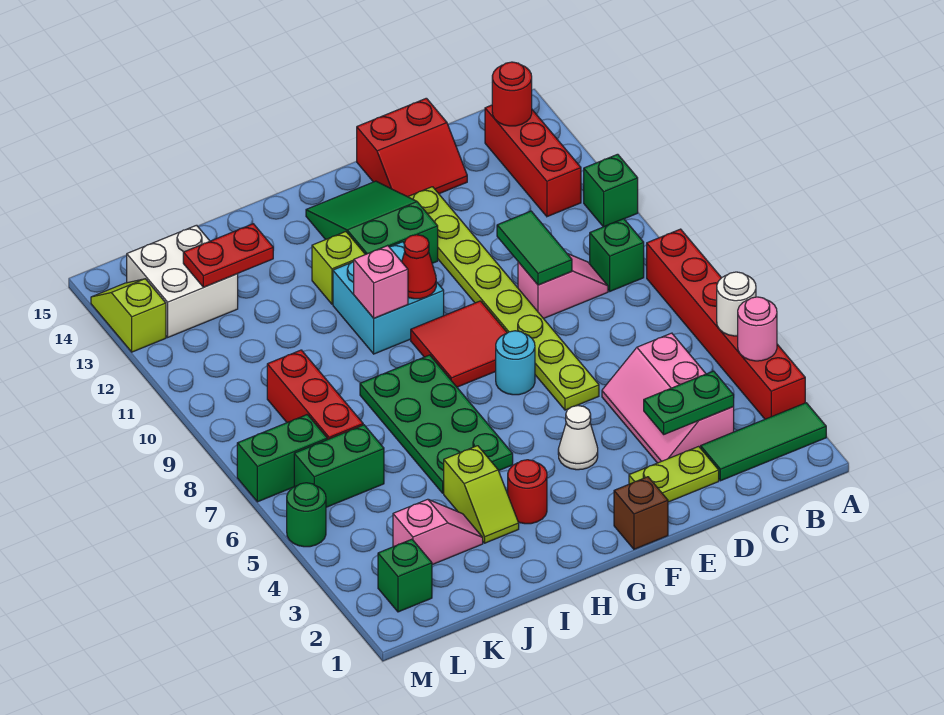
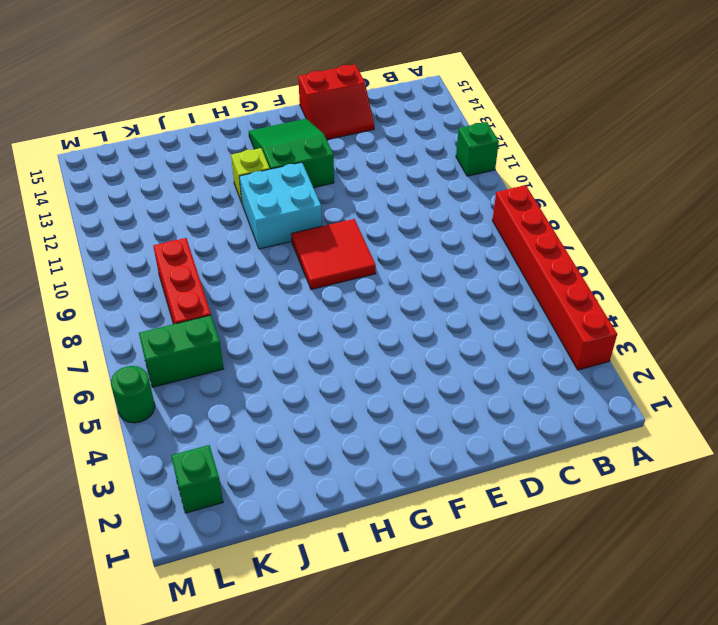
none -> green tile A2:C2 level 1
none -> green brick B9 level 1
none -> red brick B12:B14 level 1
none -> pink slope C3:D5 level 1 top C

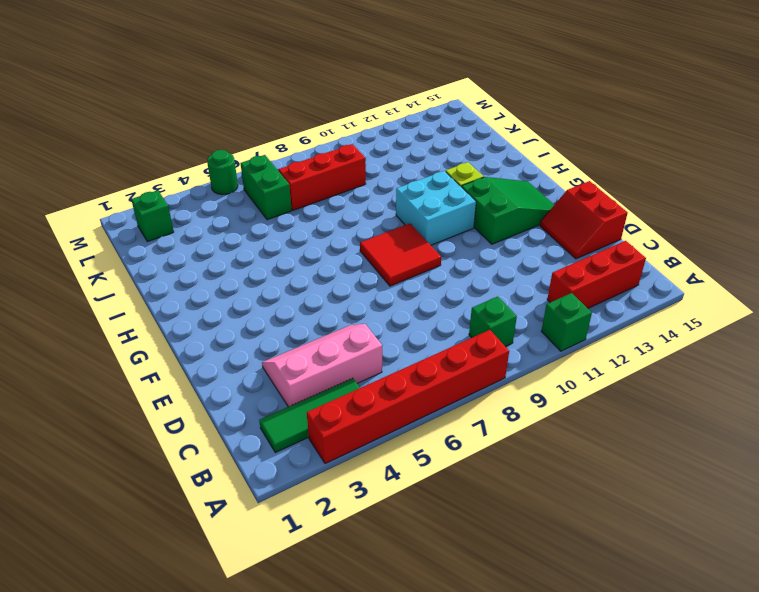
green tile B2:B4 level 1 -> green tile A2:C2 level 1
none -> pink slope C9:D9 level 1 top D
none -> lime plate D2:E2 level 1
none -> lime plate E6:E13 level 1
none -> brown brick F1 level 1

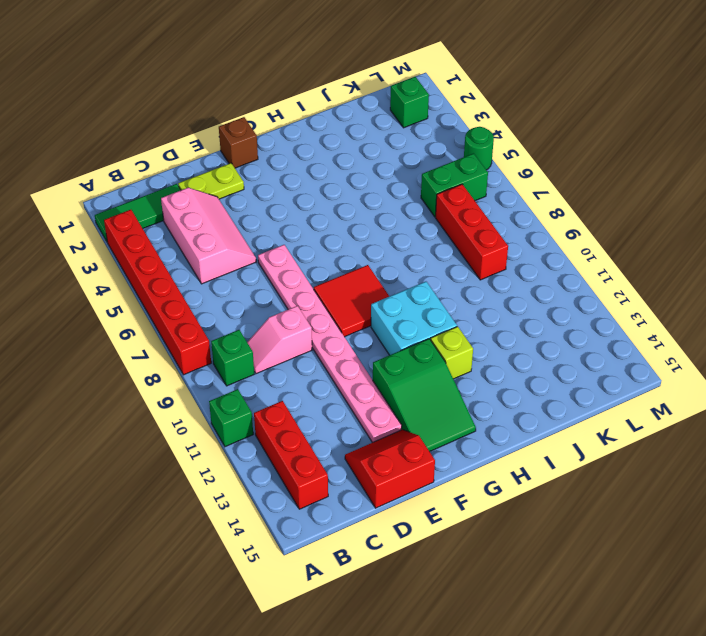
pink plate E6:E13 level 1 -> lime plate E6:E13 level 1
none -> white cone F4 level 1
none -> cyan round brick F7 level 1
none -> red round brick H3 level 1
none -> green plate H5:I8 level 1

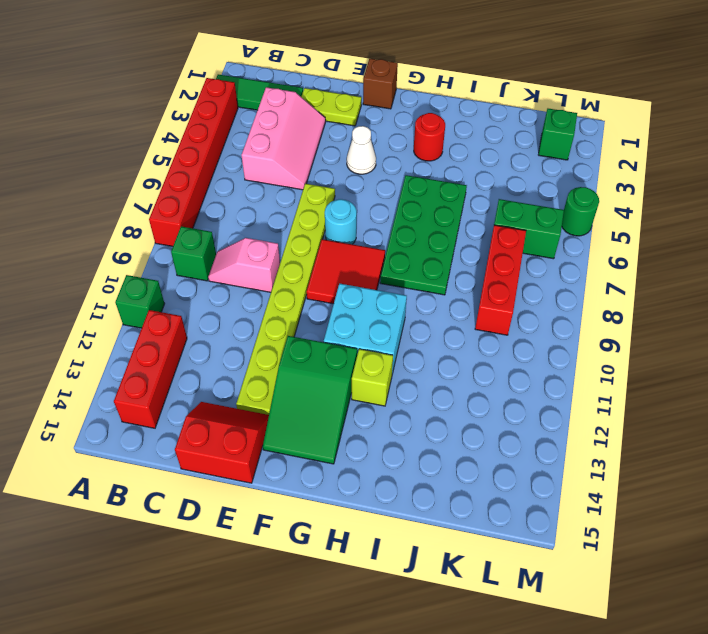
none -> lime slope I3:I4 level 1 top 4
none -> pink slope J3:K3 level 1 top K
none -> white brick K13:L14 level 1
none -> green brick L7:M7 level 1

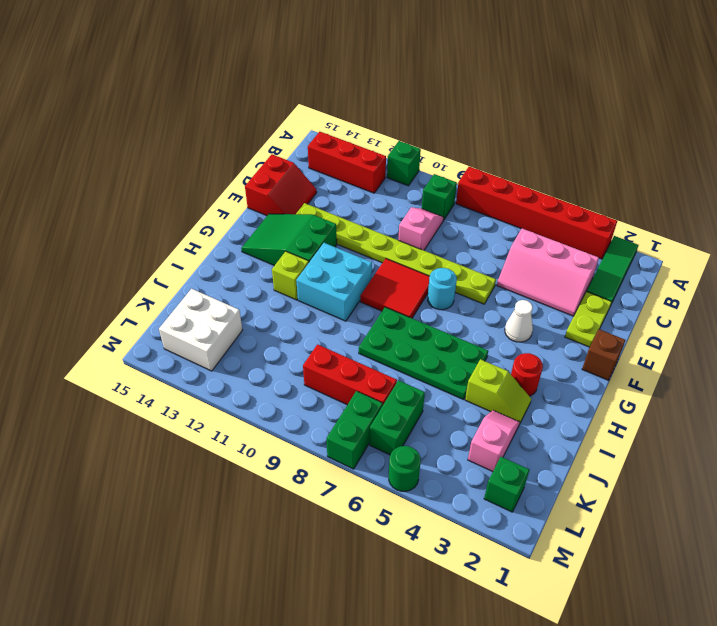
none -> lime slope M13:M14 level 1 top 13
none -> pink round brick A4 level 2
none -> white round brick A5 level 2
none -> red round brick B14 level 2

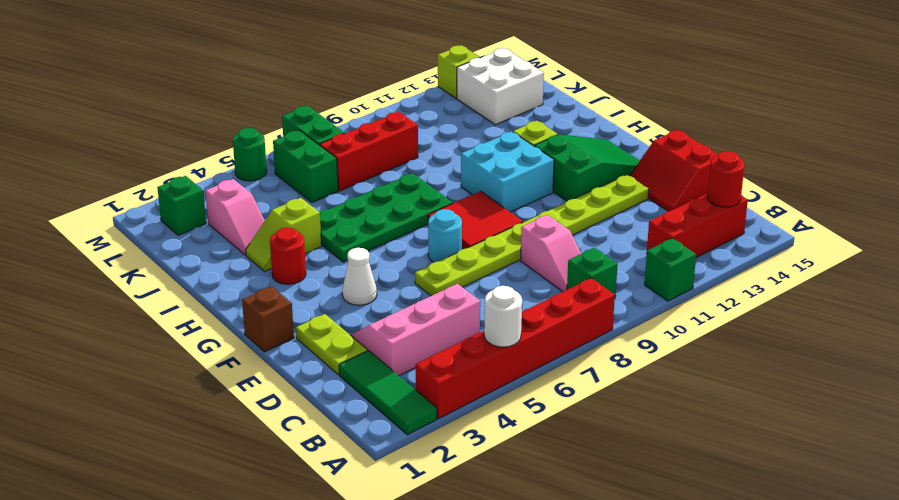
none -> pink round brick A4 level 2
none -> green plate C3:D3 level 2
none -> green tile D9:D10 level 2
none -> red cone G10 level 2

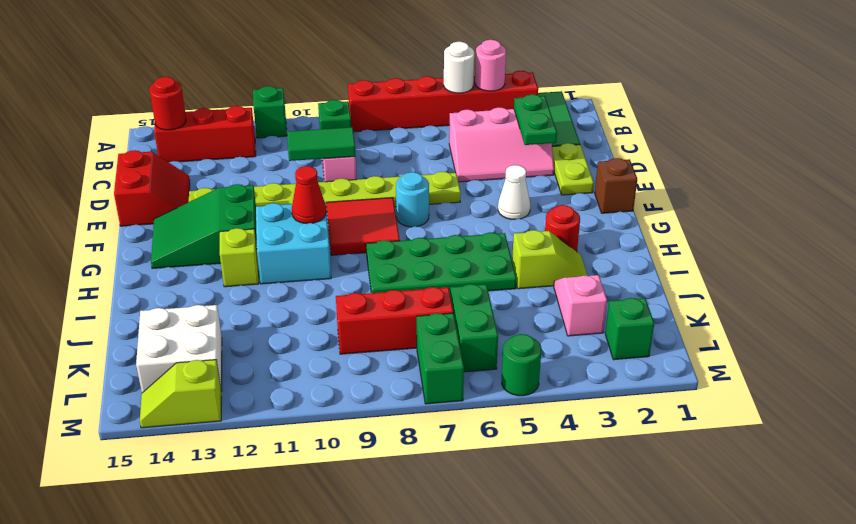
none -> pink brick H10 level 2
none -> red plate J13:K13 level 2

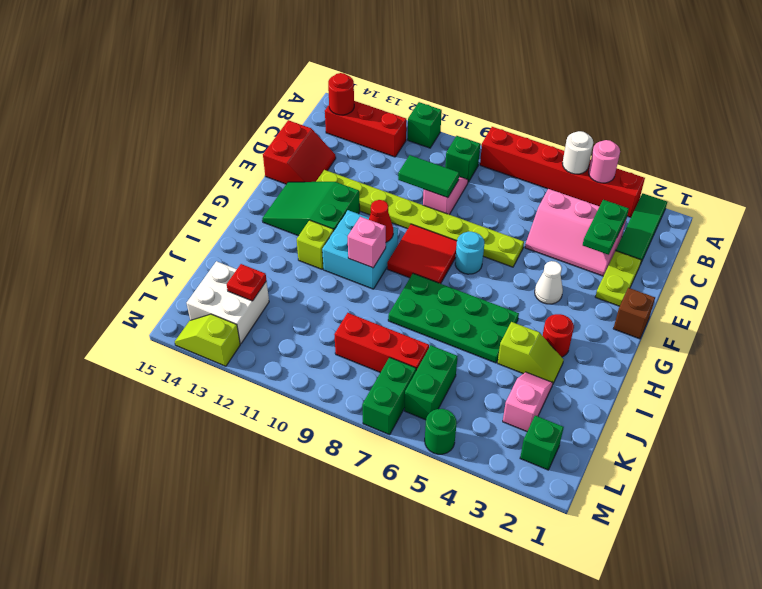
red plate K13 level 2 -> red plate J13:K13 level 2

